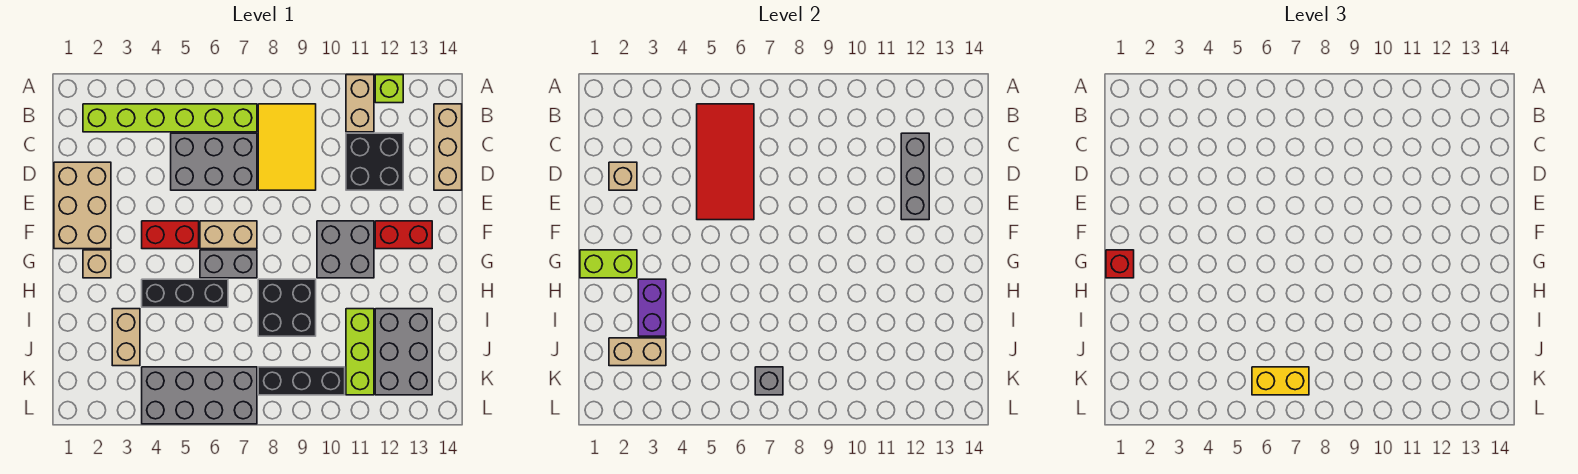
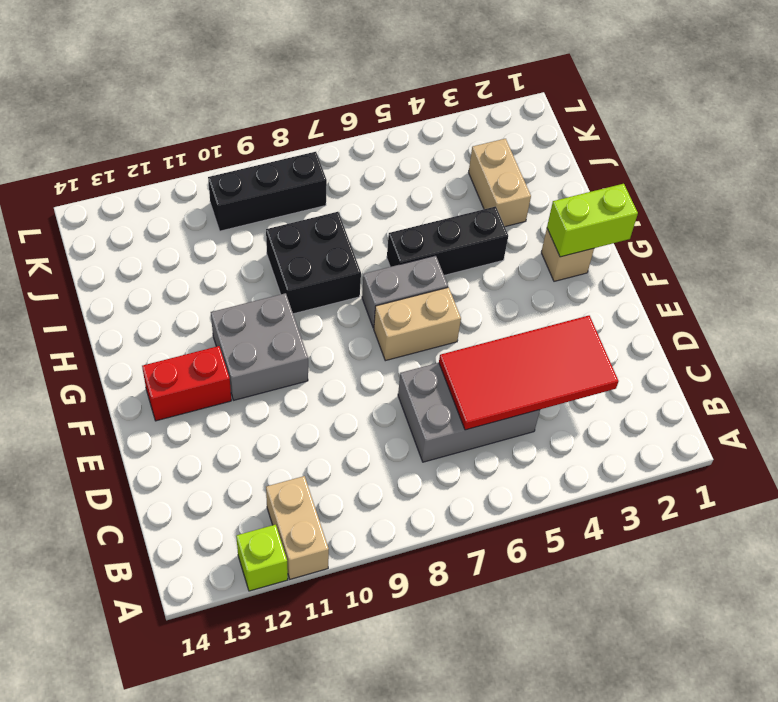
red tile C3:D6 level 2 -> red tile B5:E6 level 2
none -> lime brick B2:B7 level 1
none -> yellow tile B8:D9 level 1
none -> tan brick B14:D14 level 1
none -> black brick C11:D12 level 1

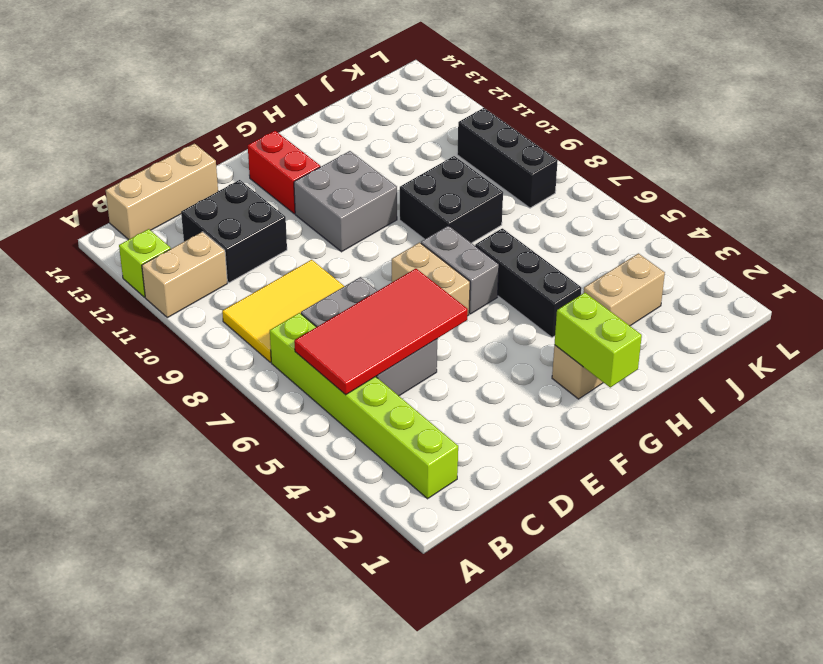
none -> tan brick D1:F2 level 1
none -> red brick F4:F5 level 1
none -> lime brick I11:K11 level 1
none -> grey brick I12:K13 level 1

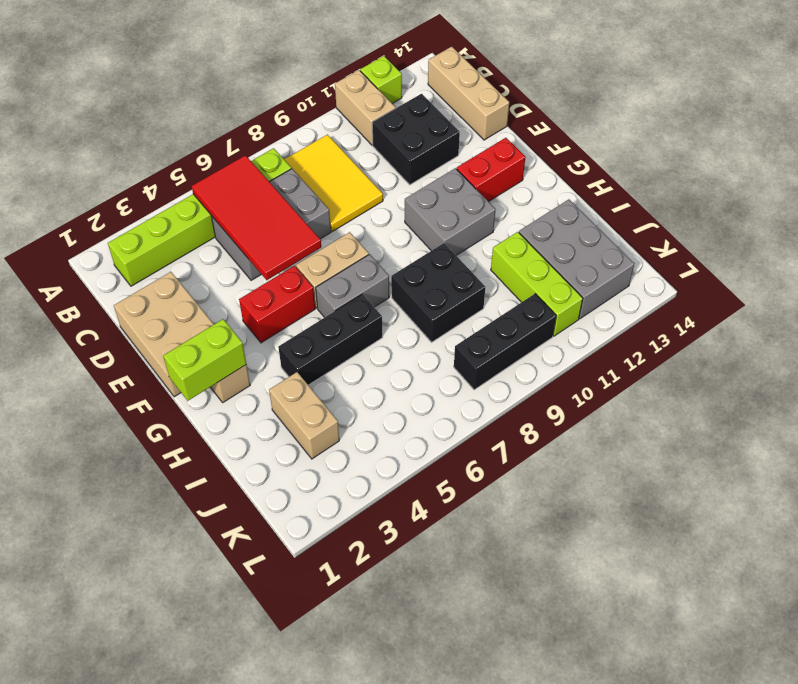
none -> grey brick K4:L7 level 1
none -> grey brick C12:E12 level 2
none -> tan brick D2 level 2
none -> purple brick H3:I3 level 2

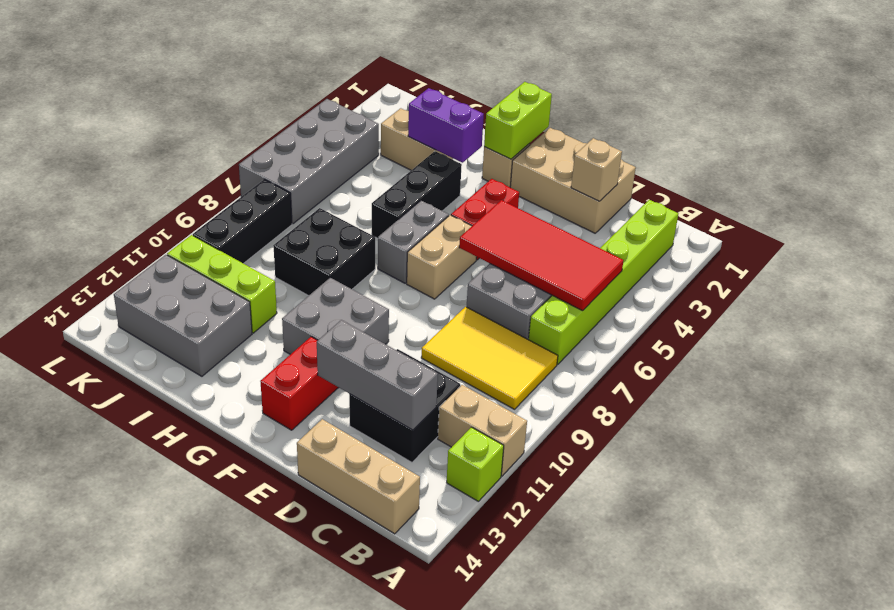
none -> tan brick J2:J3 level 2
none -> grey brick K7 level 2
none -> red brick G1 level 3
none -> yellow brick K6:K7 level 3

